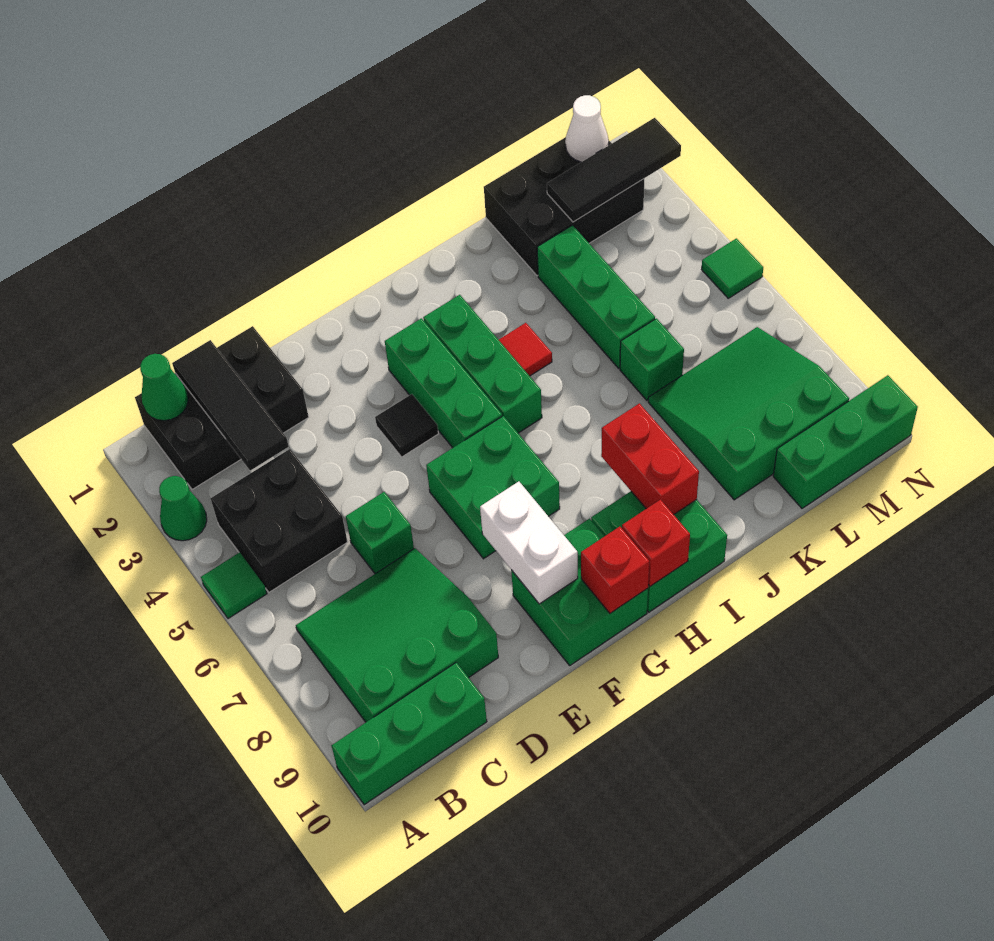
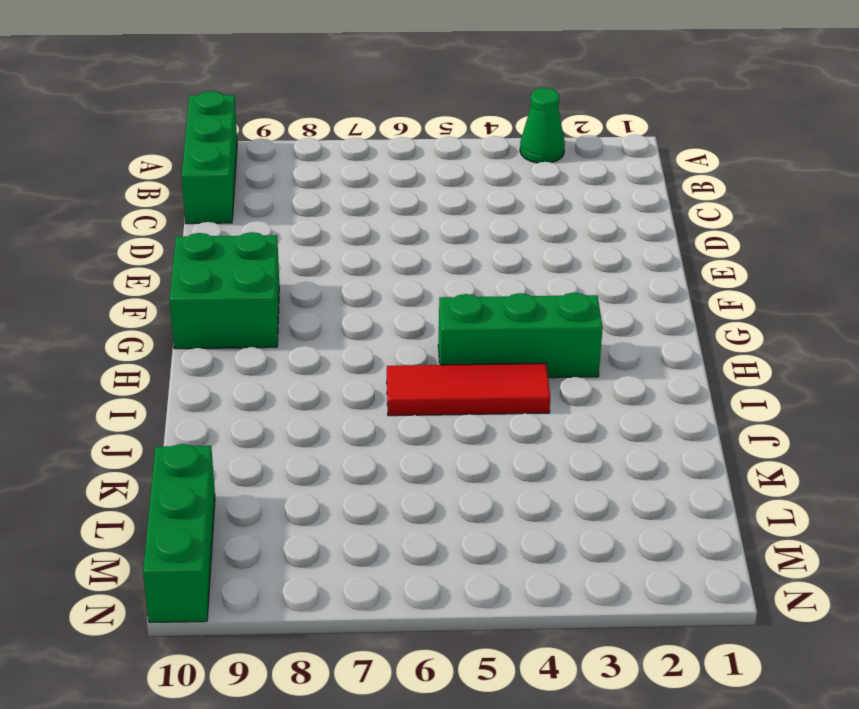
red tile I4:I6 level 1 -> red tile I4 level 1
none -> green tile A5 level 1
none -> black brick B1:D2 level 1
none -> black brick B4:C5 level 1

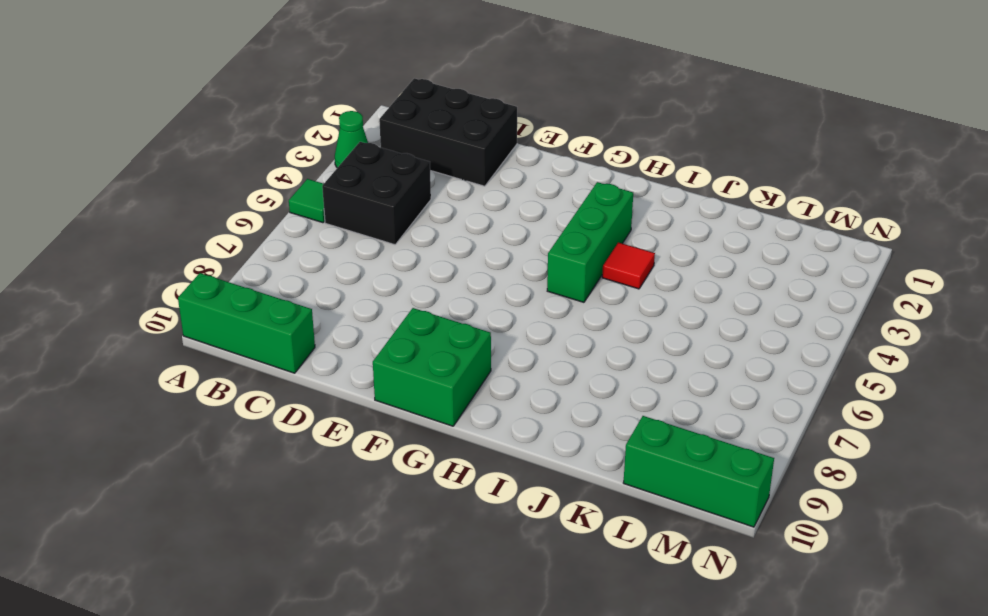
none -> green slope B7:D9 level 1 top 9
none -> green brick D6 level 1
none -> black tile F4 level 1

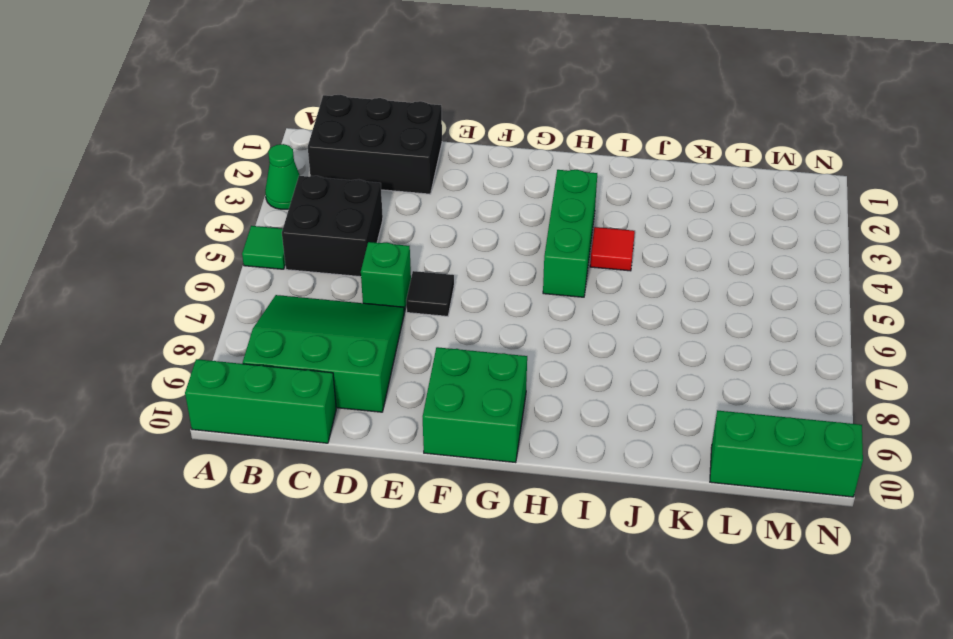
black tile E6 level 1 -> black tile F4 level 1
none -> green brick F6:G7 level 1
none -> green brick G3:G5 level 1
none -> green brick H9:I10 level 1

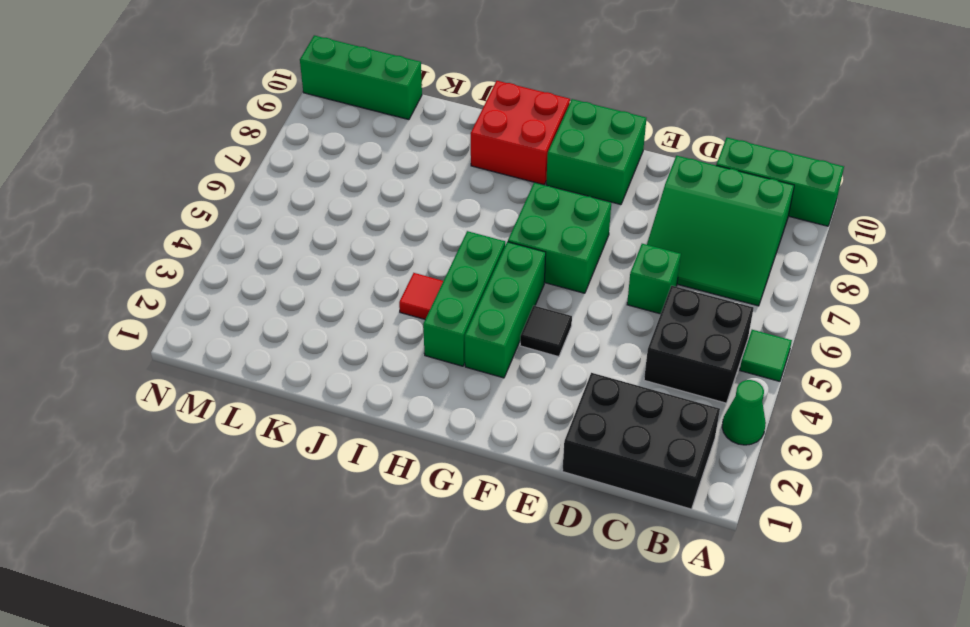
red brick H9:I10 level 1 -> green brick H9:I10 level 1
none -> black brick K1:M2 level 1
none -> green brick K3:K5 level 1
none -> green brick K6 level 1

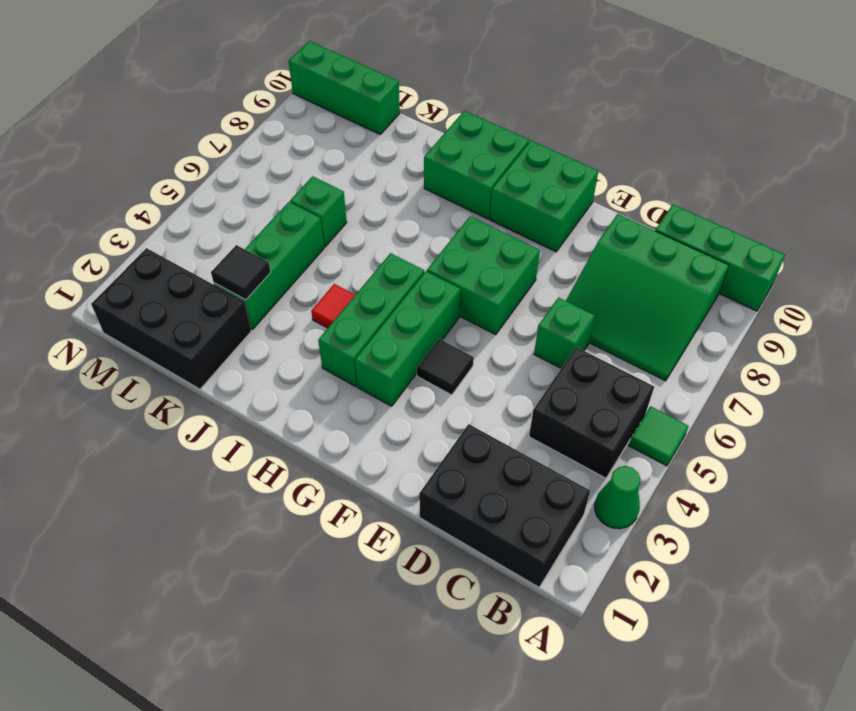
black tile K3 level 2 -> none
none -> green slope K7:M9 level 1 top 9
none -> green tile N5 level 1
none -> green cone B1 level 2

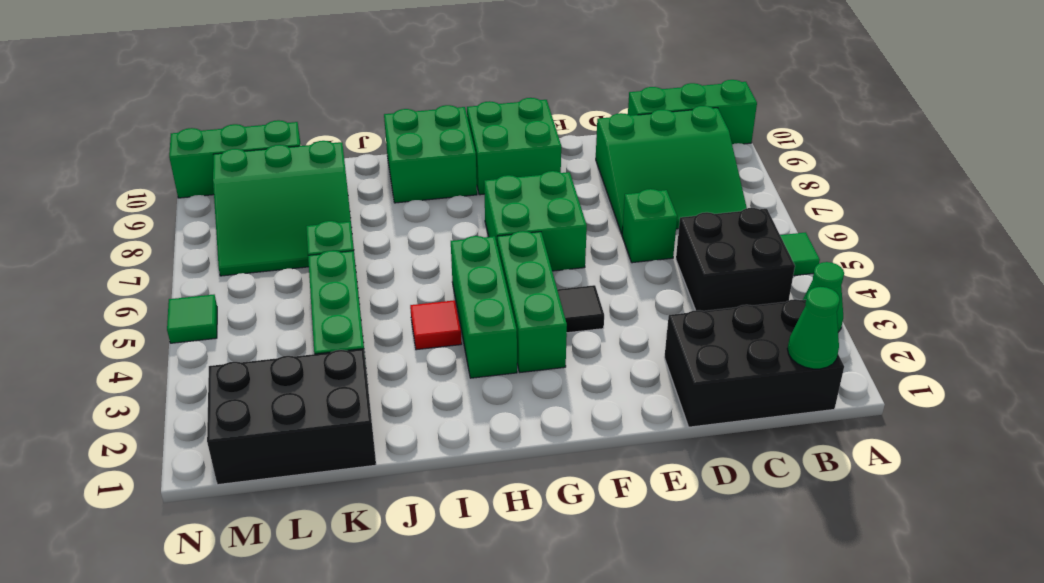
none -> black tile C1:C3 level 2
none -> white brick F8:F9 level 2
none -> red brick G10 level 2

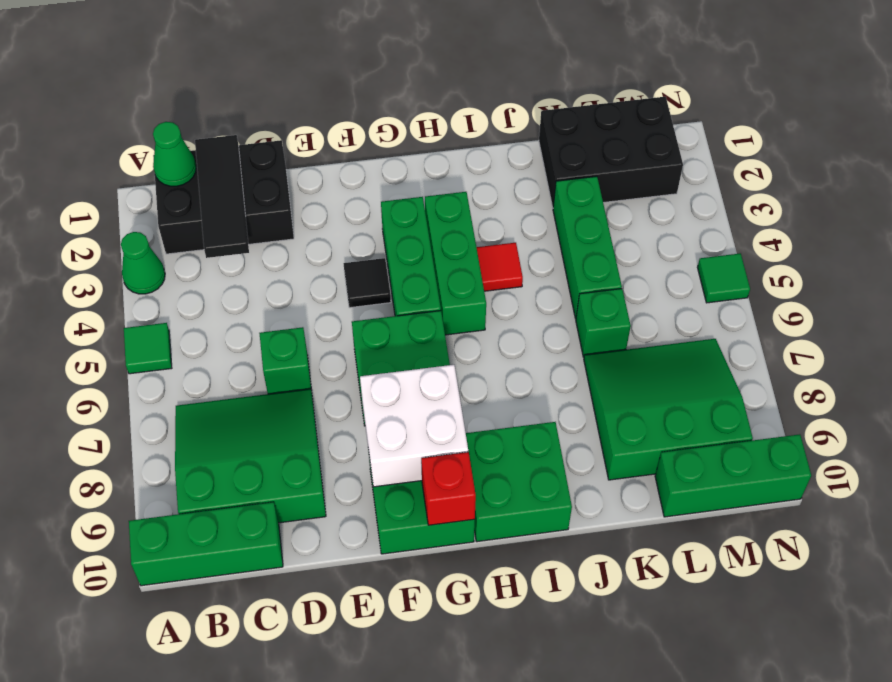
white brick F8:G9 level 2 -> white brick F8:F9 level 2
none -> black brick B4:C5 level 1
none -> red brick H10 level 2
none -> red brick I8:I9 level 2

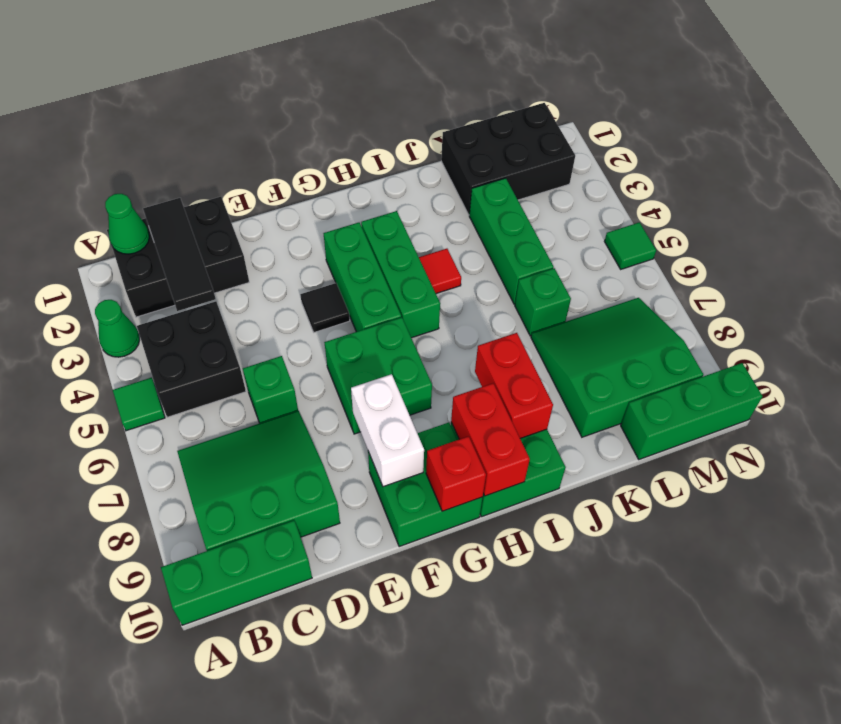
red brick H9:H10 level 2 -> red brick H10 level 2
none -> black tile L2:N2 level 2
none -> white cone M1 level 2

